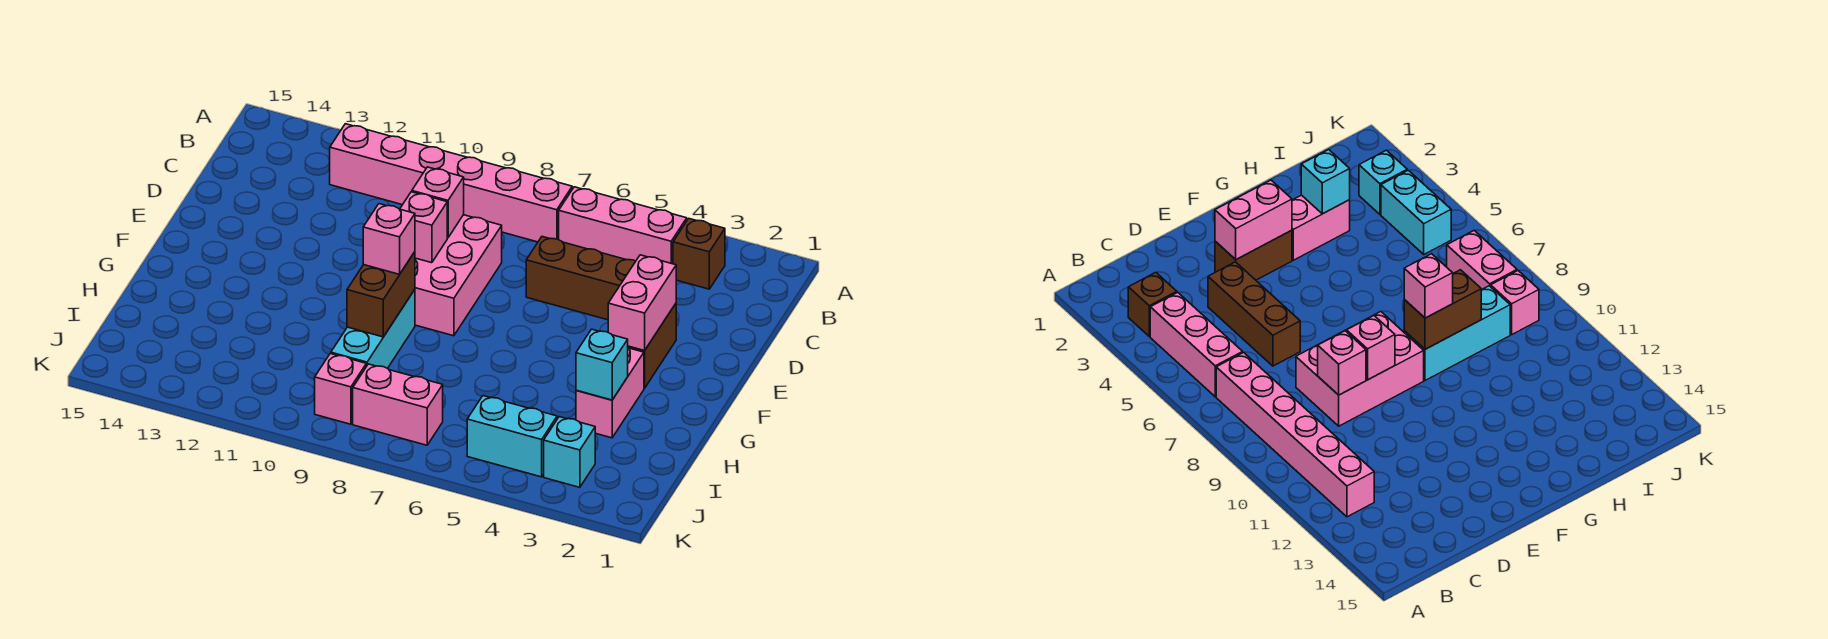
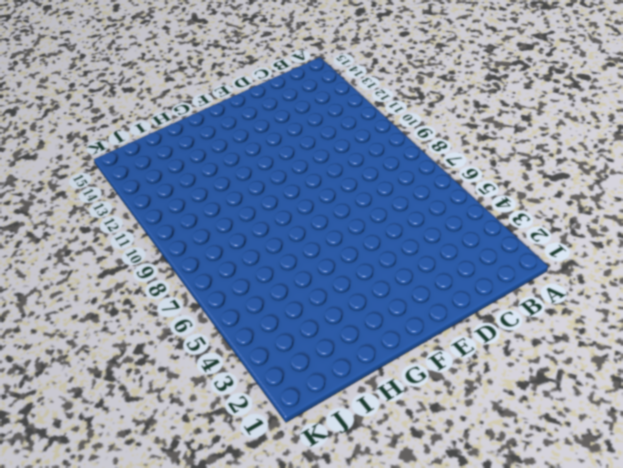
none -> brown brick B3 level 1
none -> pink brick B4:B6 level 1
none -> pink brick B7:B12 level 1

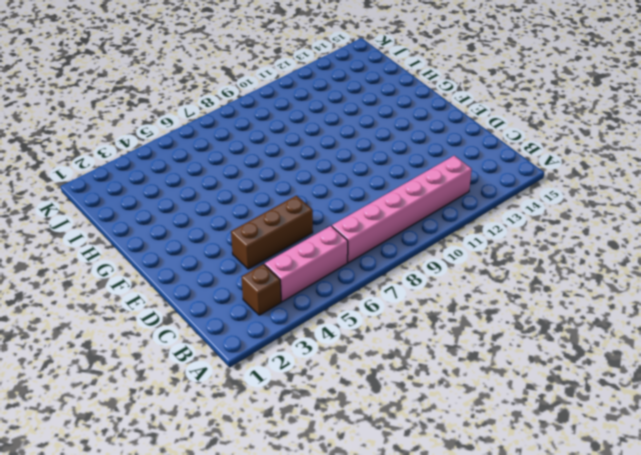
none -> pink brick D8:F9 level 1
none -> brown brick E3:F3 level 1
none -> pink brick G3:H3 level 1

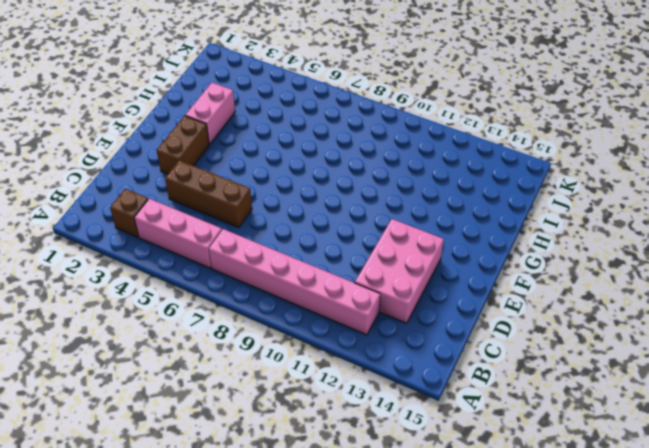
pink brick C12:E13 level 1 -> pink brick D8:F9 level 1
none -> cyan brick G9:I9 level 1
none -> cyan brick J3 level 1
none -> cyan brick J4:J5 level 1

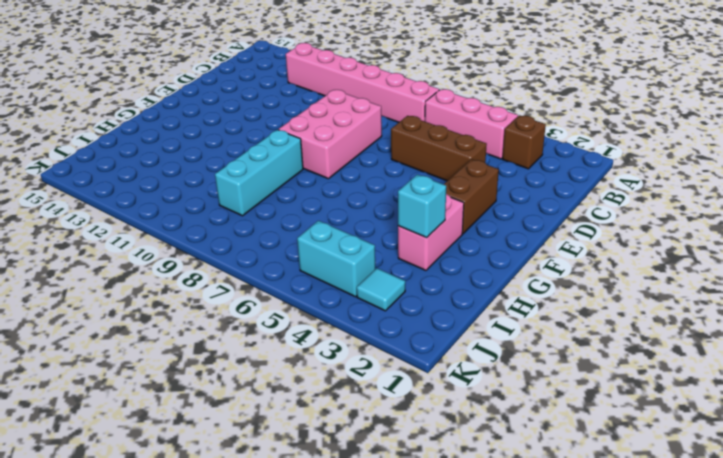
cyan tile J3 level 1 -> cyan brick J3 level 1
none -> pink brick J7:J8 level 1
none -> pink brick J9 level 1
none -> pink brick D9 level 2

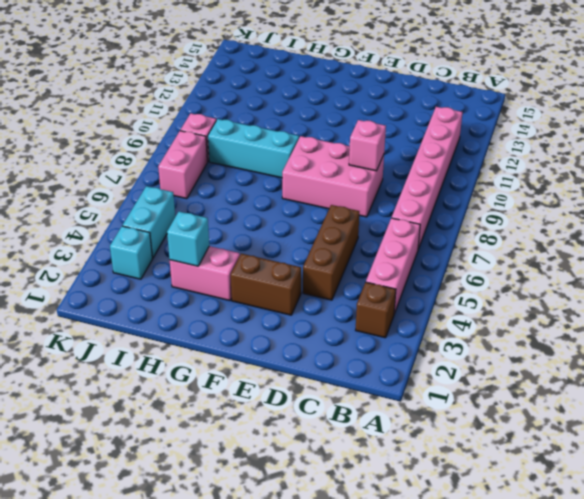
none -> pink brick E3:F3 level 2
none -> pink brick E9 level 2
none -> brown brick G9:H9 level 2

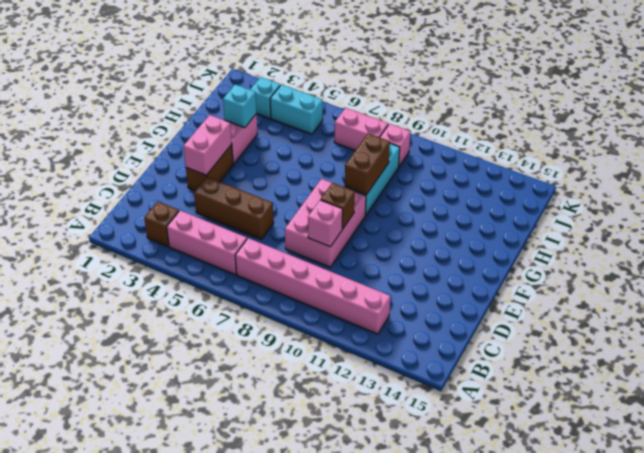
brown brick E9 level 2 -> pink brick E9 level 2
none -> pink brick G9 level 3

